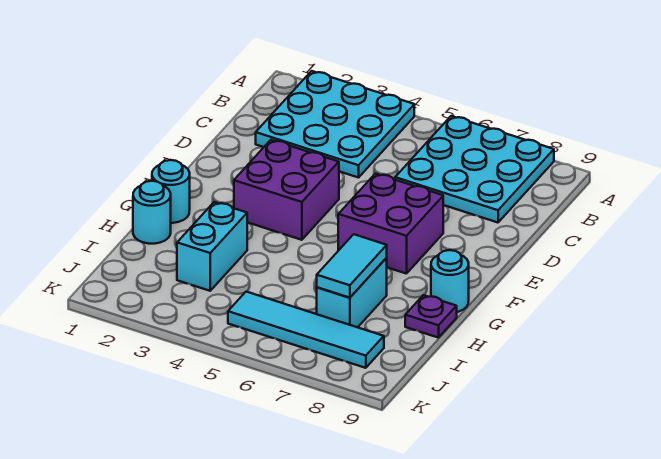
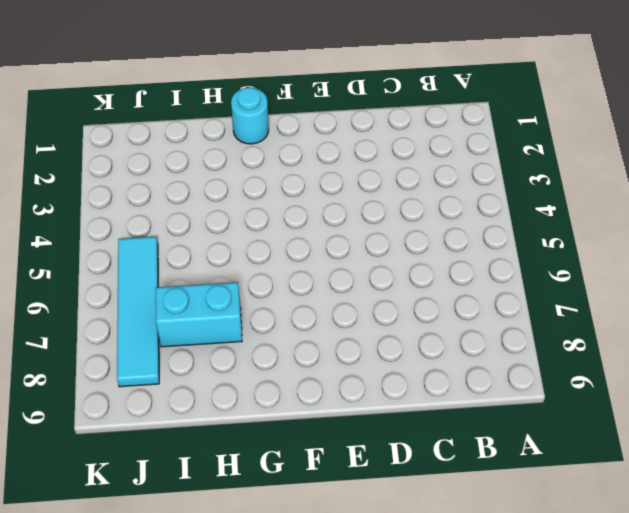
none -> cyan plate A2:C4 level 1
none -> cyan plate A6:C8 level 1
none -> purple brick E3:F4 level 1

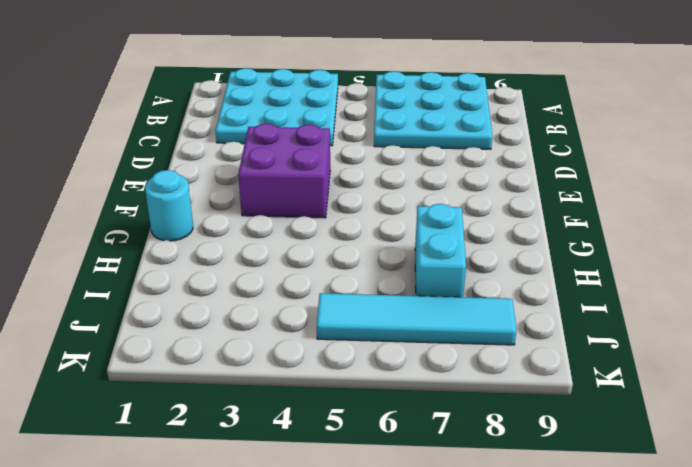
none -> purple brick E6:F7 level 1
none -> cyan round brick G9 level 1
none -> cyan round brick H1 level 1

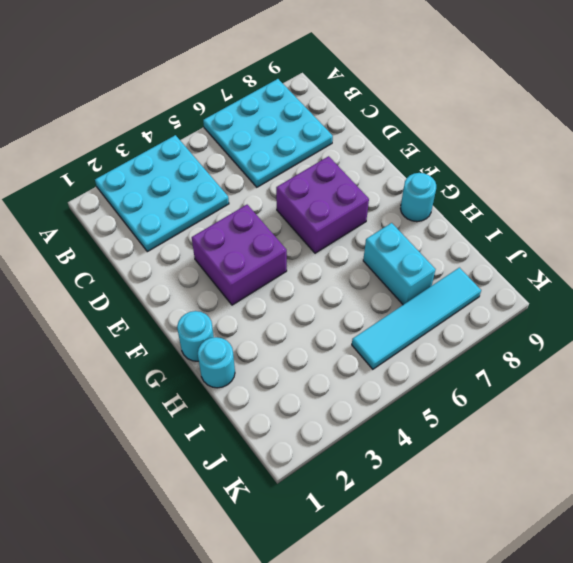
none -> cyan brick H3:I3 level 1
none -> purple plate H9 level 1
none -> cyan tile H7:I7 level 2

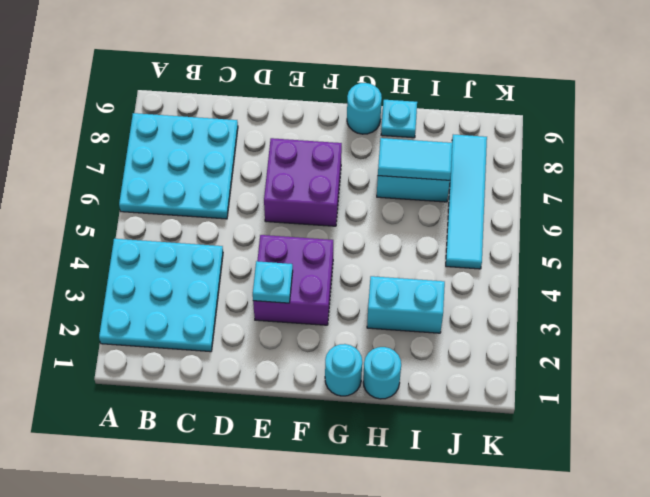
cyan plate E3 level 2 -> none
cyan plate H9 level 1 -> purple plate H9 level 1

